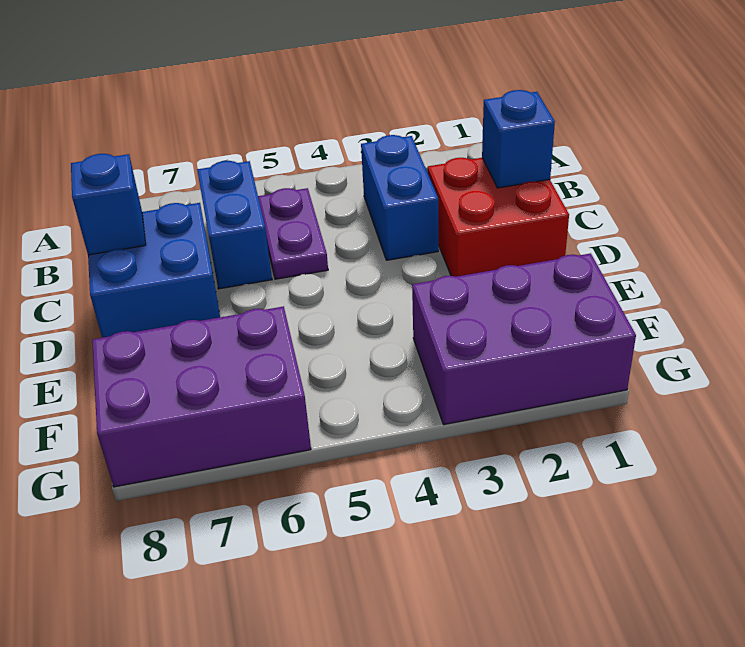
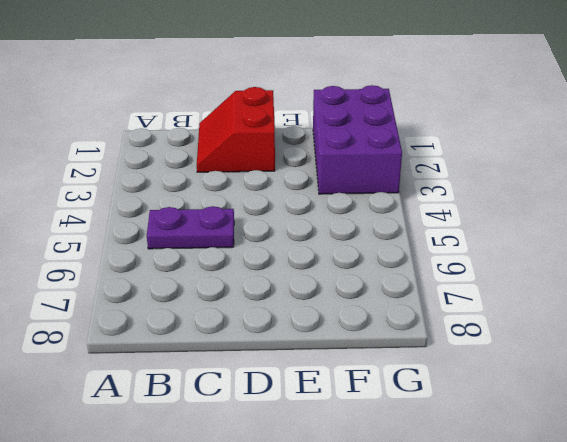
red slope C1:D2 level 1 top D -> red brick C1:D2 level 1
none -> blue brick B3:C3 level 1
none -> blue brick B6:C6 level 1

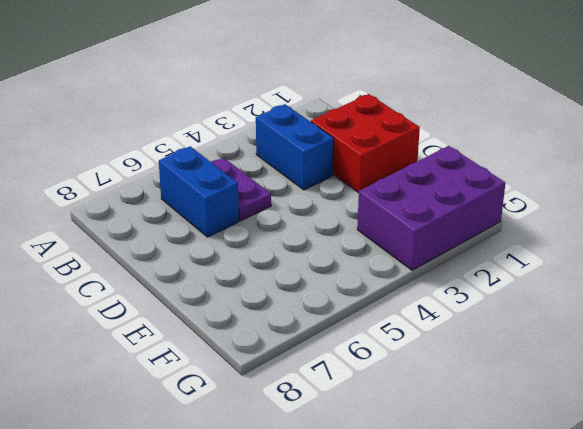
none -> blue brick C7:D8 level 1
none -> purple brick F6:G8 level 1

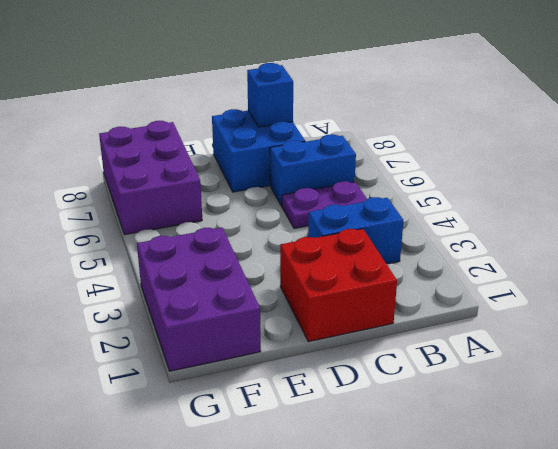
none -> blue brick C1 level 2

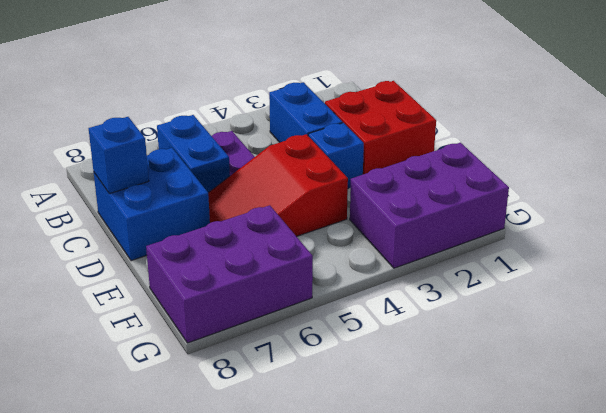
blue brick D3 level 1 -> blue brick C1 level 2
red slope D4:E6 level 1 top 4 -> none

